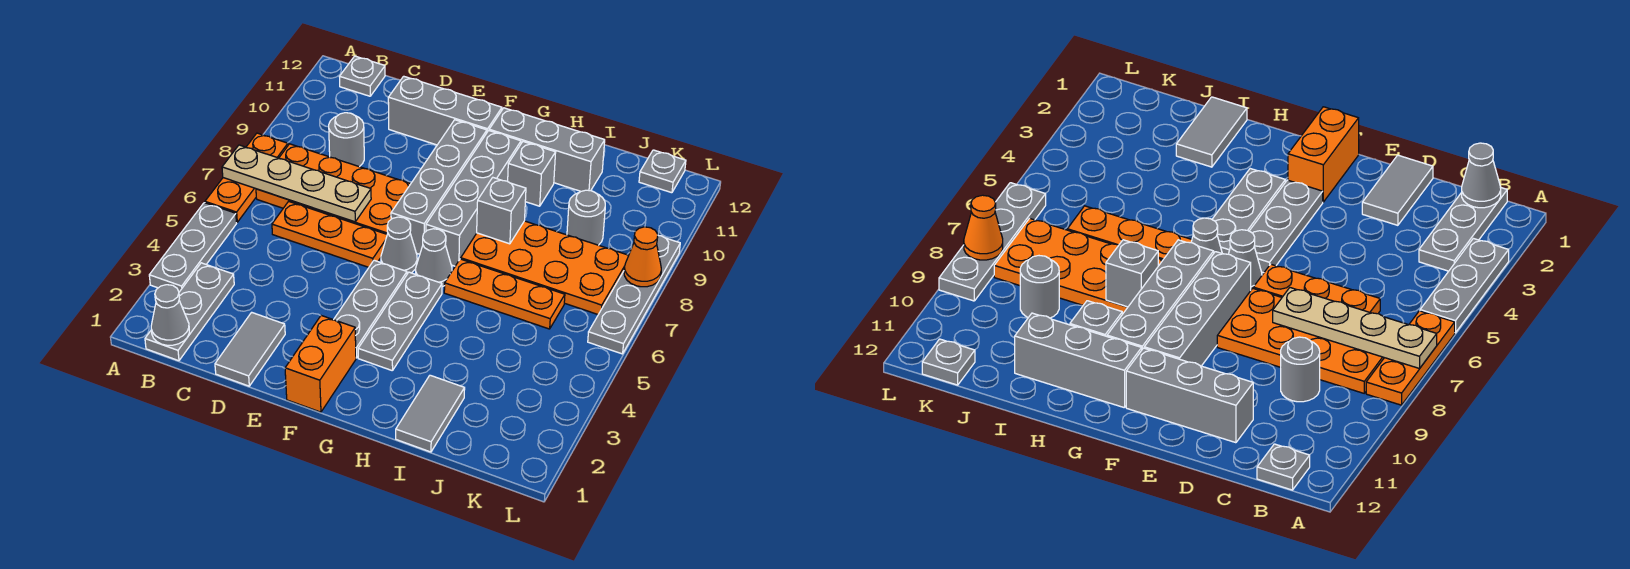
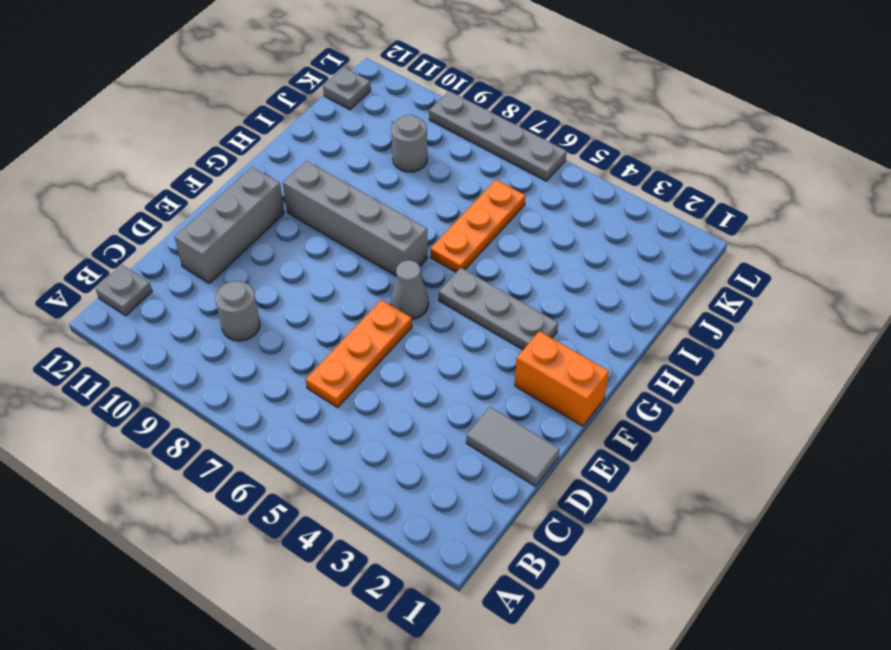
none -> grey plate A3:A5 level 1
none -> orange plate A6:A8 level 1
none -> grey plate B1:B3 level 1

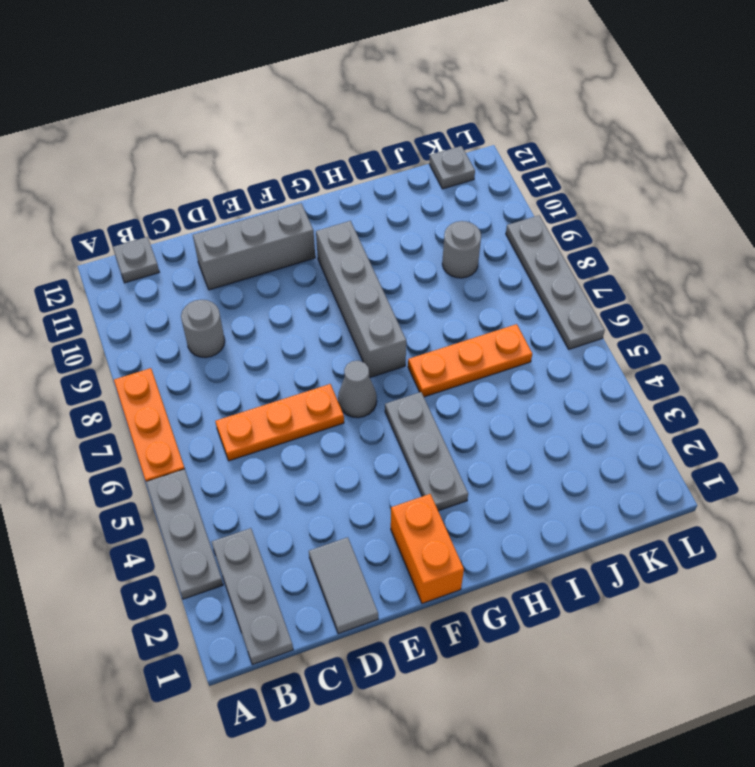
none -> orange plate B7:E8 level 1
none -> grey plate F3:F5 level 1
none -> grey brick F7:F10 level 1

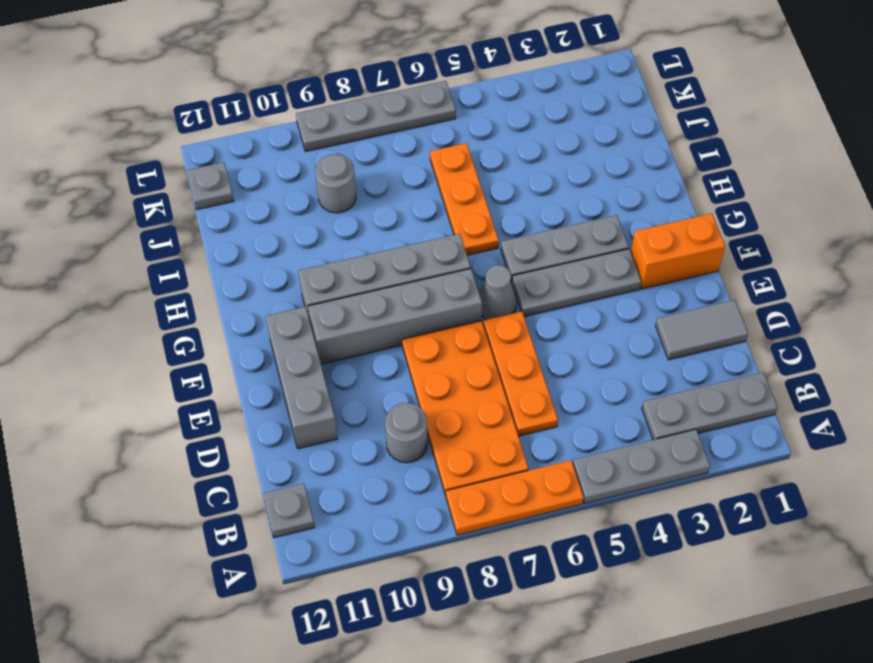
none -> grey cone G6 level 1
none -> grey brick G11:I11 level 1
none -> orange plate H7:K8 level 1

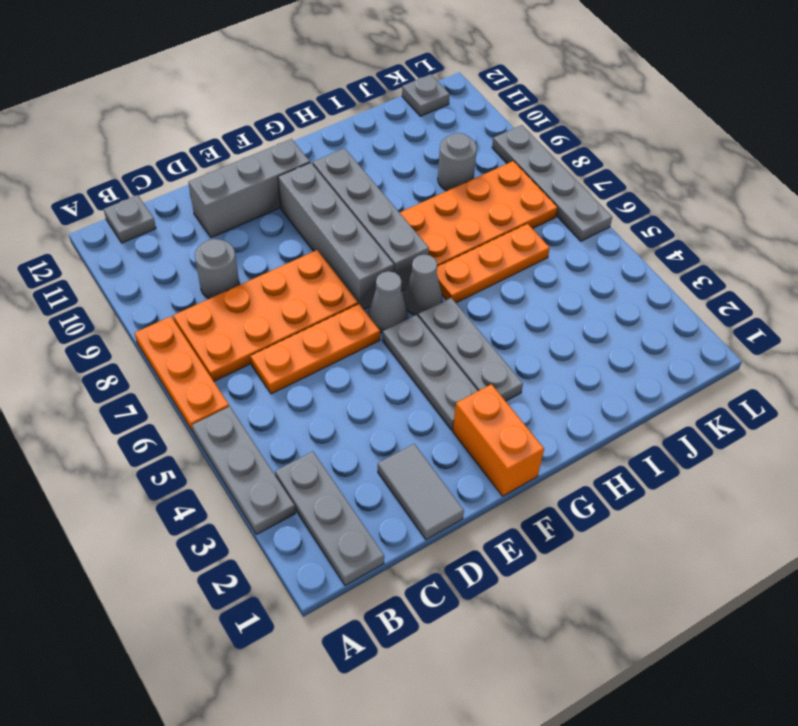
none -> grey brick G11:I11 level 1
none -> grey brick H10 level 1
none -> grey tile I1:I2 level 1

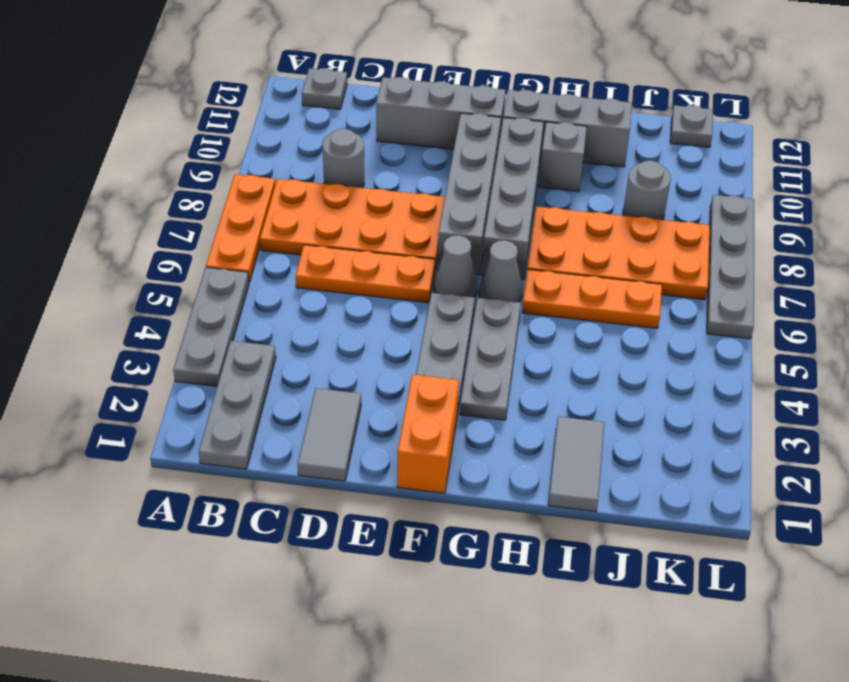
none -> tan plate A7:D7 level 2
none -> grey cone B1 level 2
none -> grey brick H8 level 2

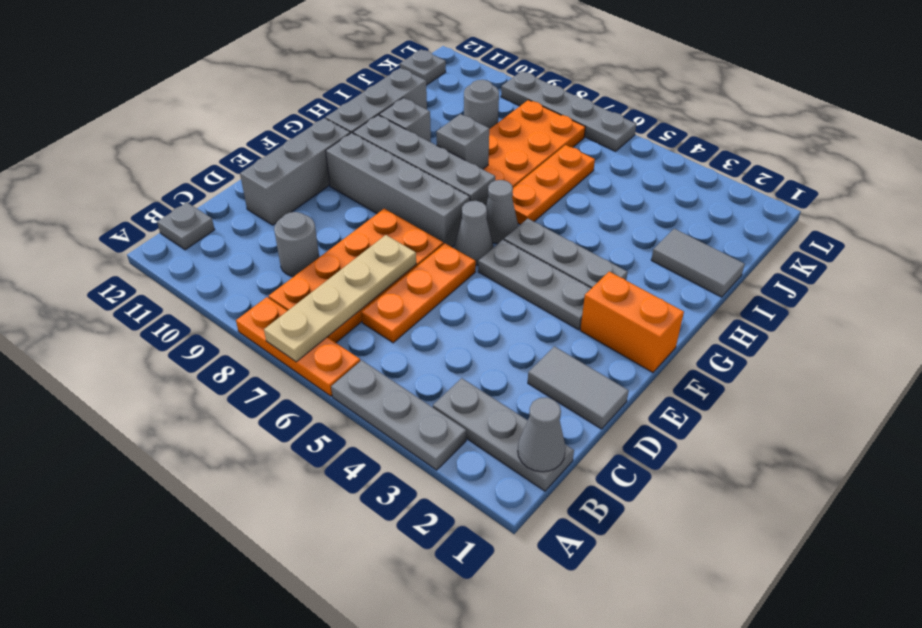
none -> orange cone L8 level 2

